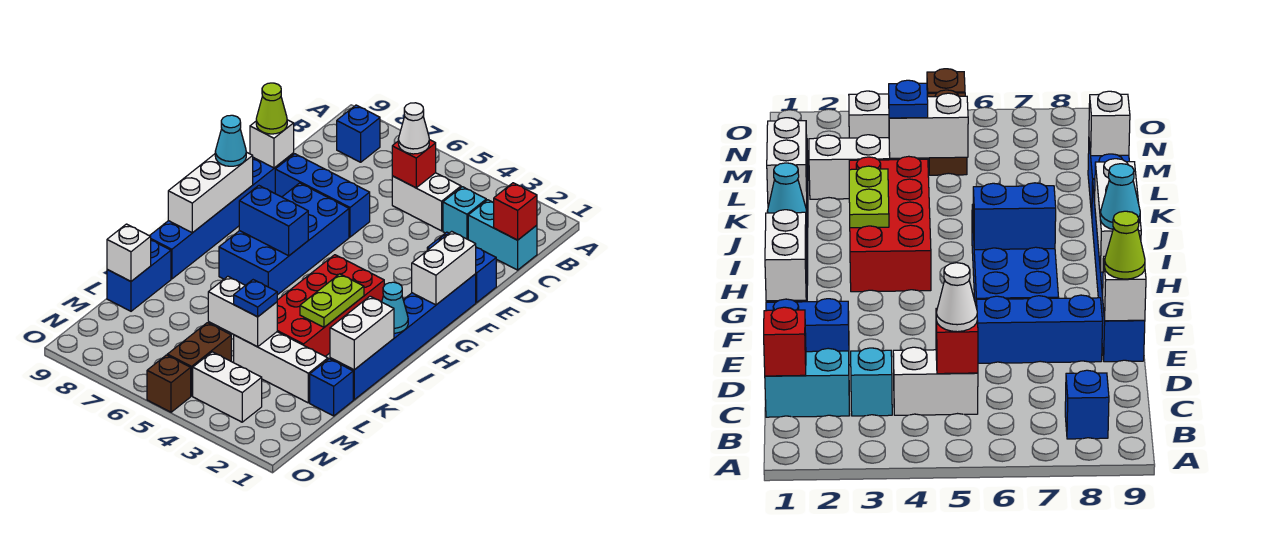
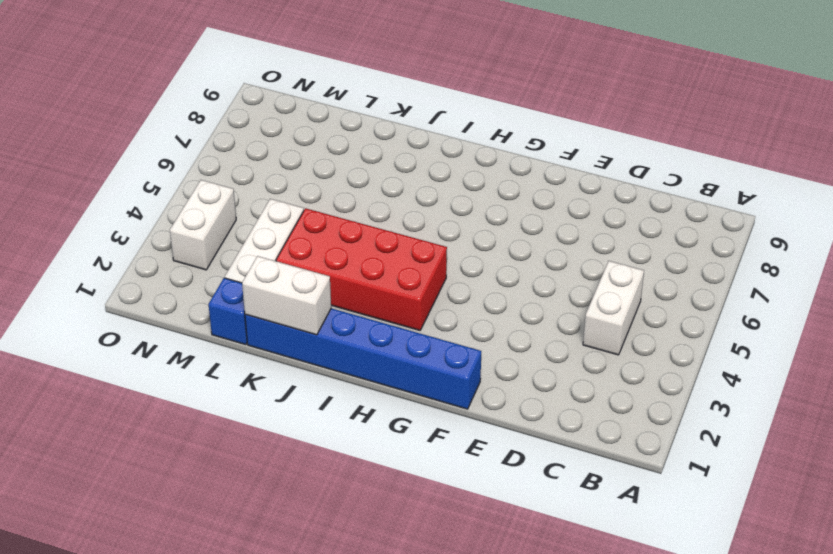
none -> blue brick B8 level 1
none -> cyan brick C1:C2 level 1
none -> cyan brick C3 level 1
none -> blue brick E1:E2 level 1

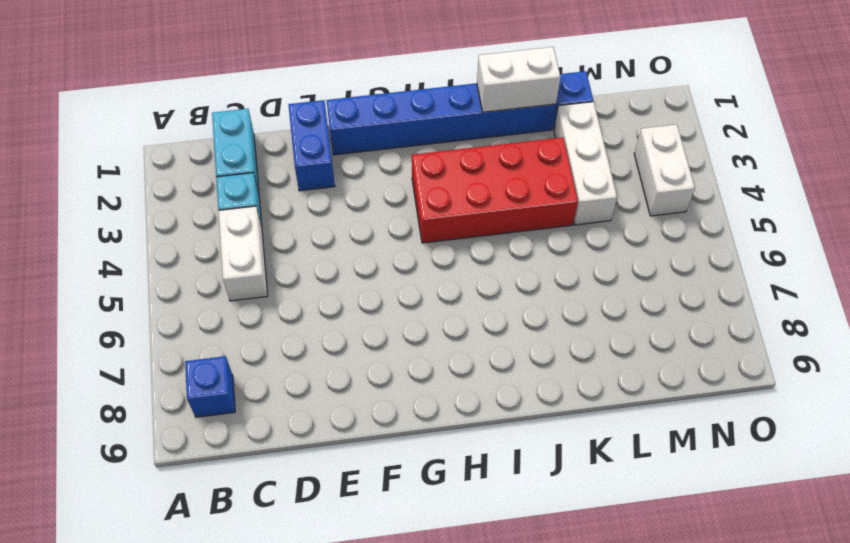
none -> blue brick E6:E8 level 1
none -> blue brick E9:J9 level 1
none -> blue brick F6:I7 level 1
none -> blue brick K9:L9 level 1

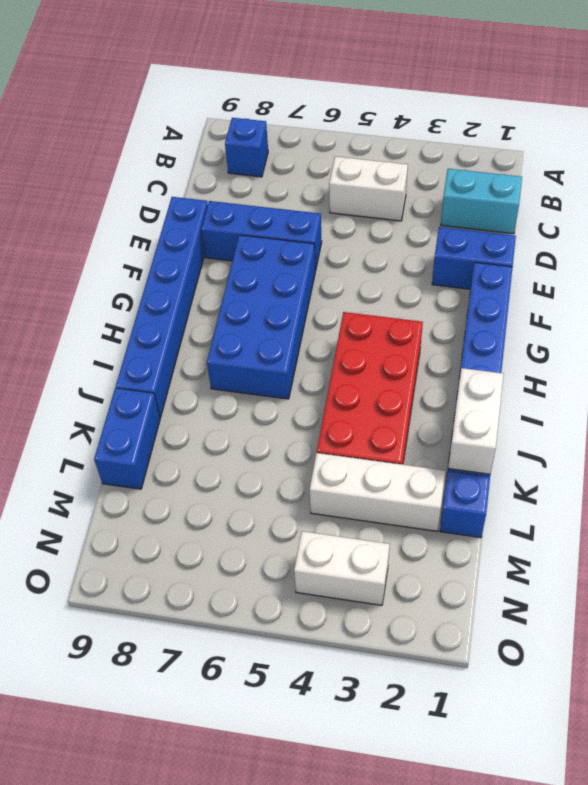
none -> cyan brick C3 level 1
none -> brown brick M5:N5 level 1
none -> brown brick O5 level 1
none -> red brick C1 level 2

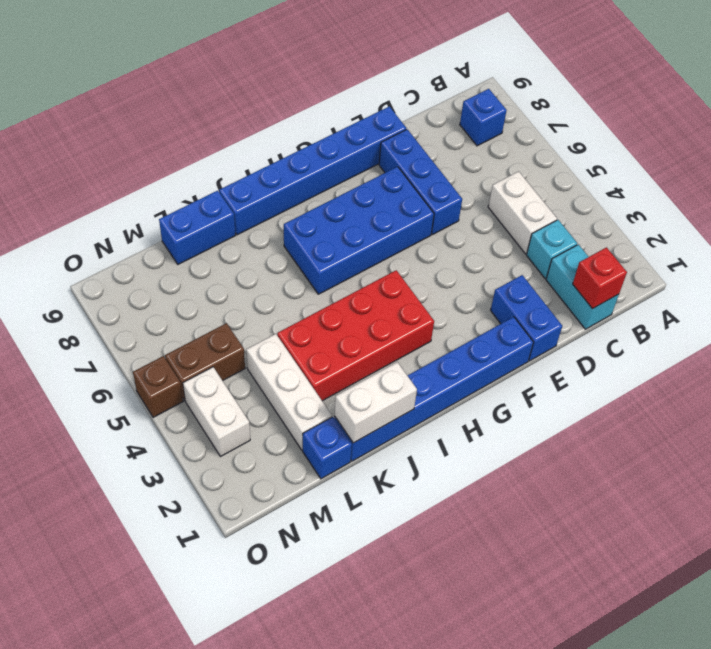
none -> red brick C5 level 2
none -> white brick E9 level 2
none -> white brick F1:G1 level 2
none -> white brick G9:I9 level 2

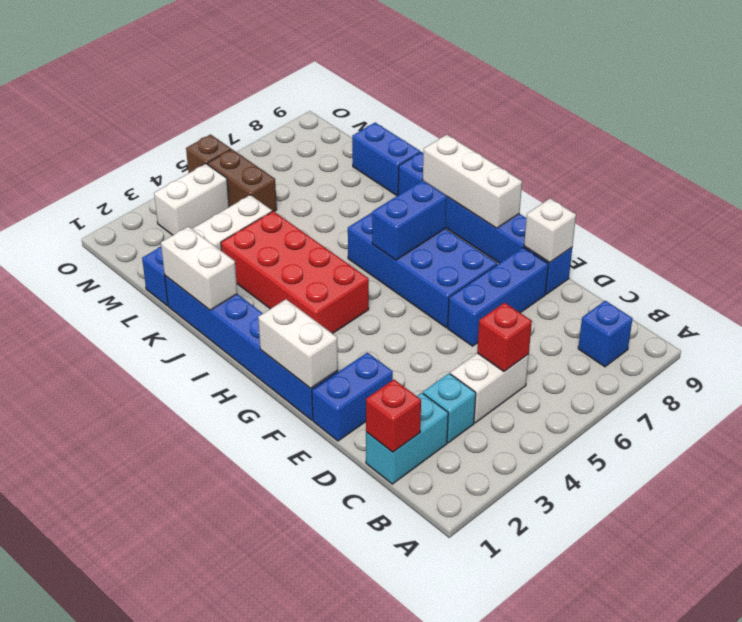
none -> cyan cone I1 level 2
none -> lime plate I3:J3 level 2
none -> white brick L4:L5 level 2
none -> white brick L9 level 2

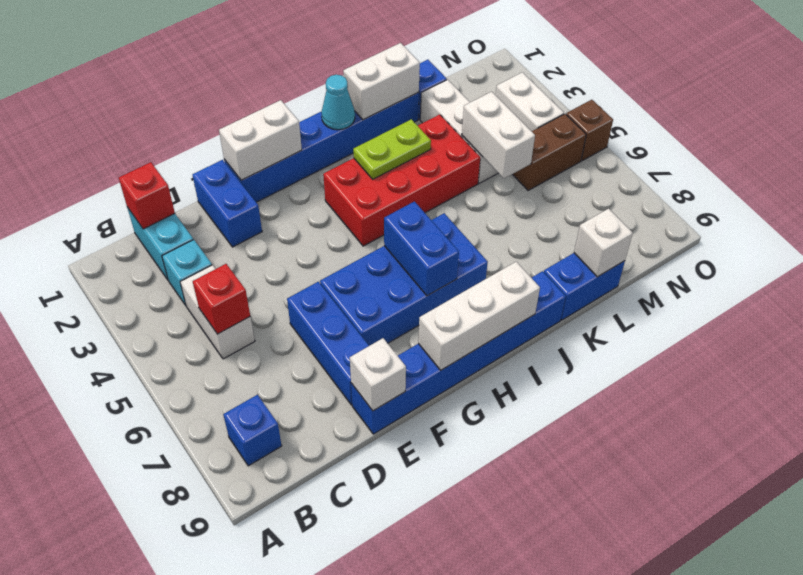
none -> white cone C5 level 3
none -> lime cone E9 level 3
none -> cyan cone G9 level 3
none -> blue plate L4 level 3

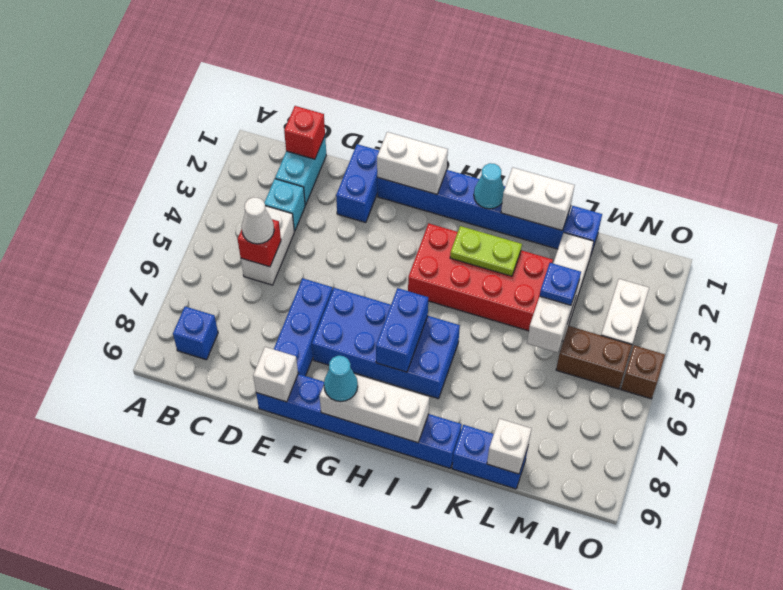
none -> lime cone E9 level 3

